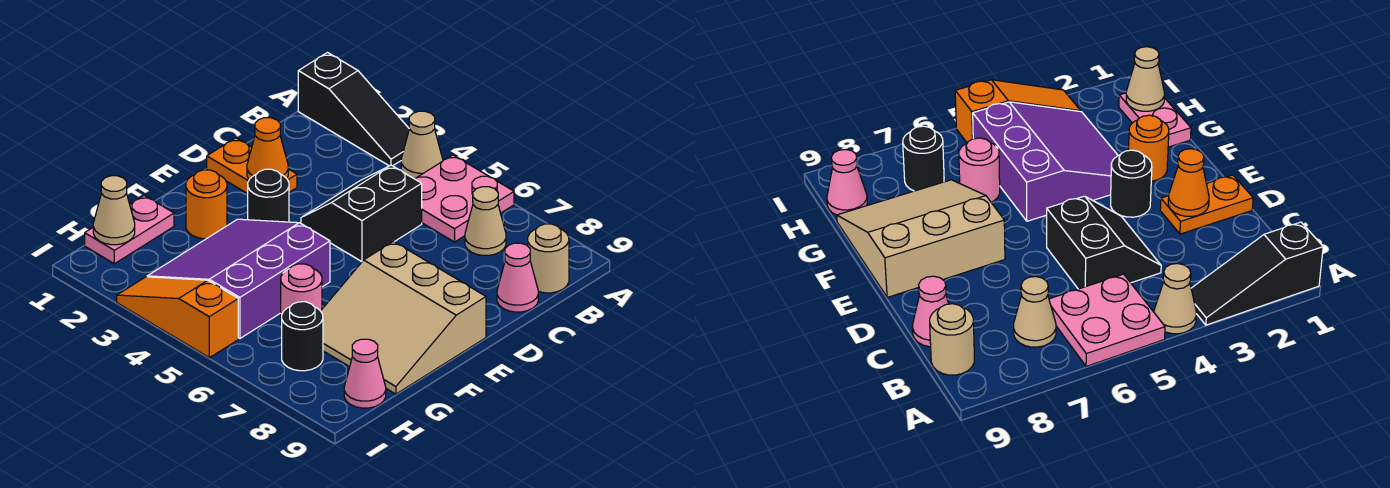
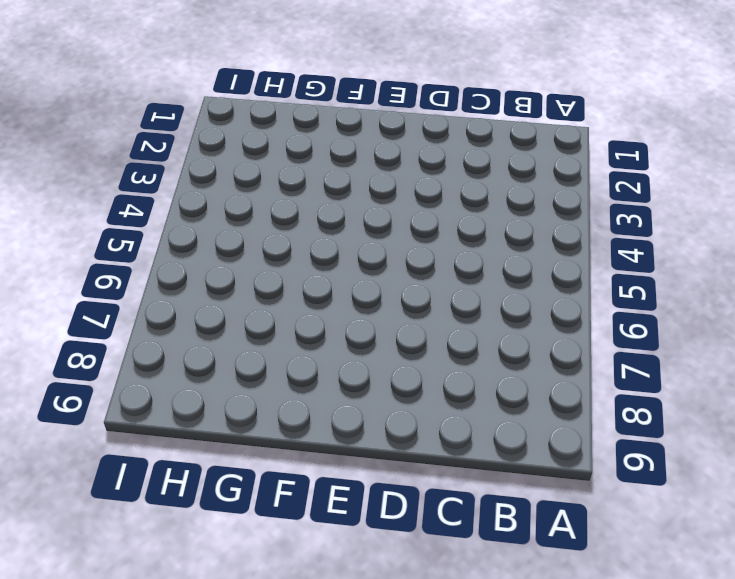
none -> black slope A1:A3 level 1 top 1
none -> tan cone A4 level 1
none -> pink plate A5:B6 level 1

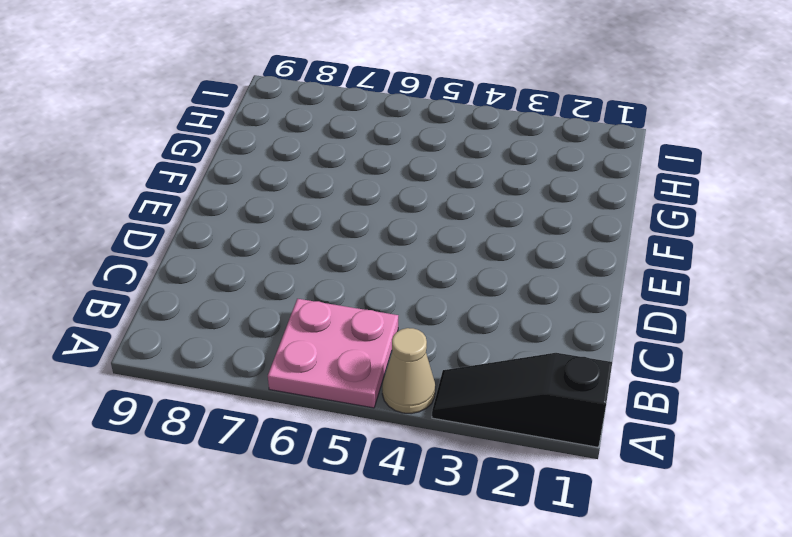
none -> tan cone B7 level 1
none -> tan round brick B9 level 1
none -> black slope C4:D5 level 1 top 5

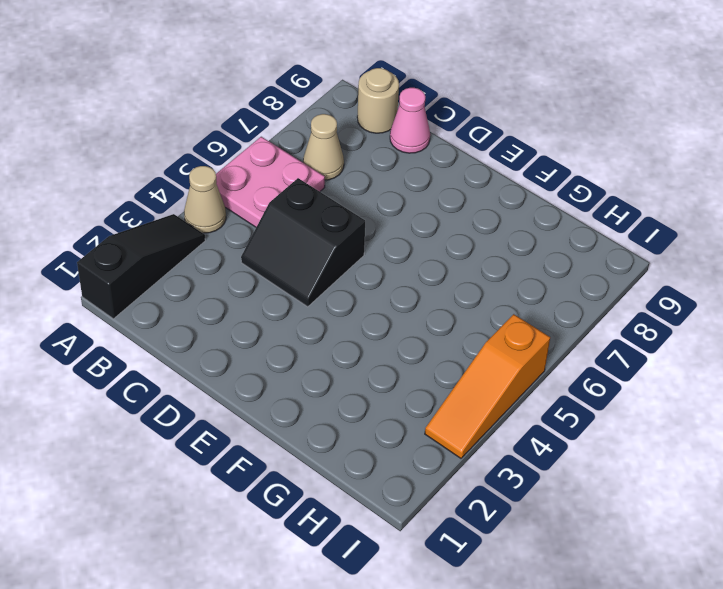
none -> orange plate D1:D2 level 1
none -> black round brick E3 level 1
none -> tan slope E7:G9 level 1 top E

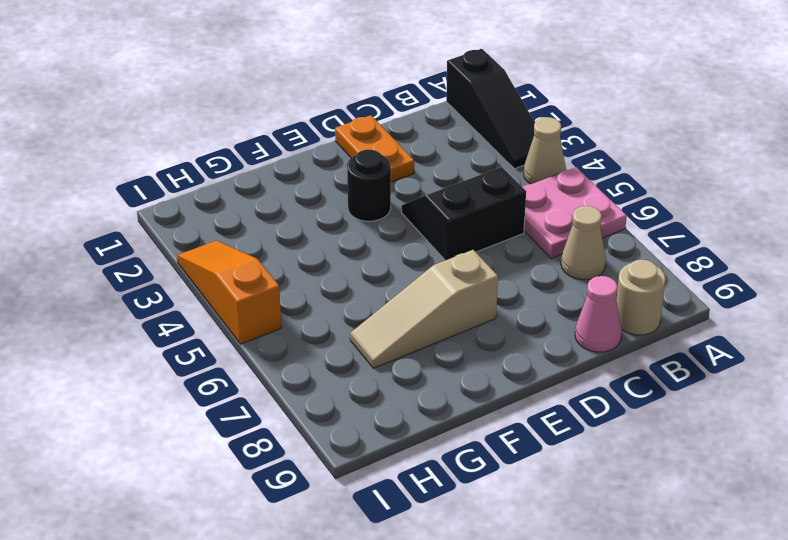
tan slope E7:G7 level 1 top E -> tan slope E7:G9 level 1 top E
none -> orange round brick F2 level 1
none -> purple slope F3:H5 level 1 top 5
none -> pink plate G1:H1 level 1

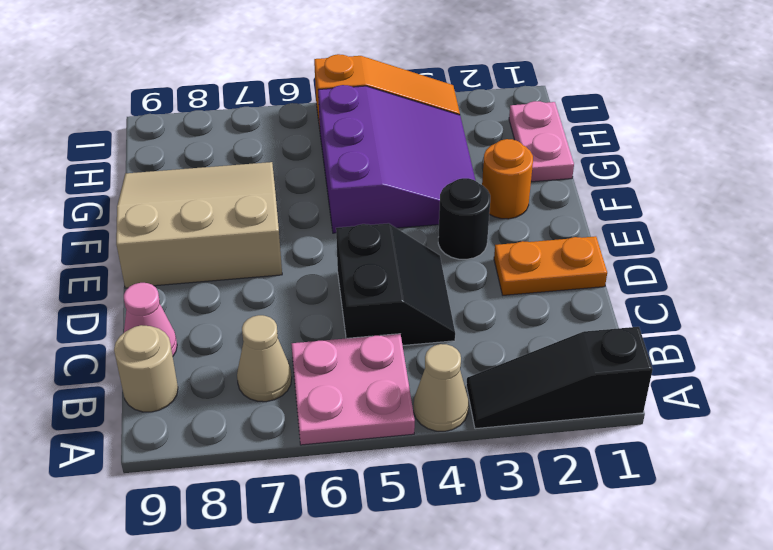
none -> pink round brick G6 level 1
none -> black round brick H7 level 1
none -> pink cone H9 level 1

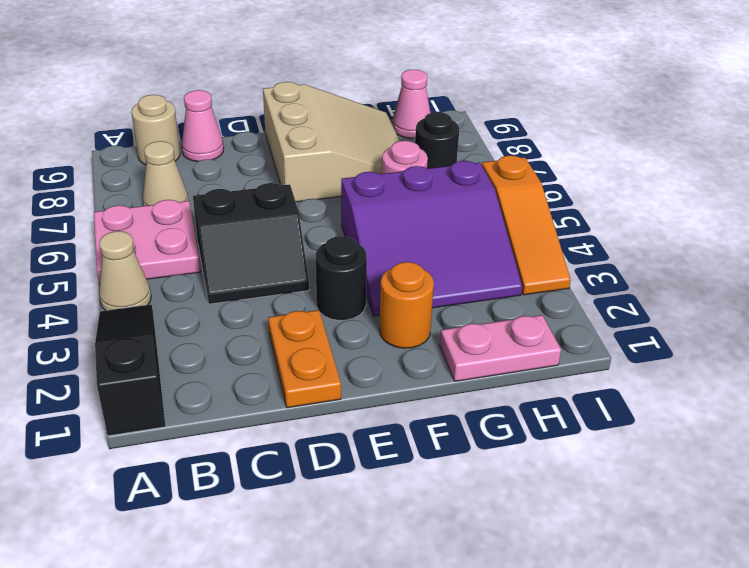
none -> orange cone D2 level 2
none -> tan cone H1 level 2

